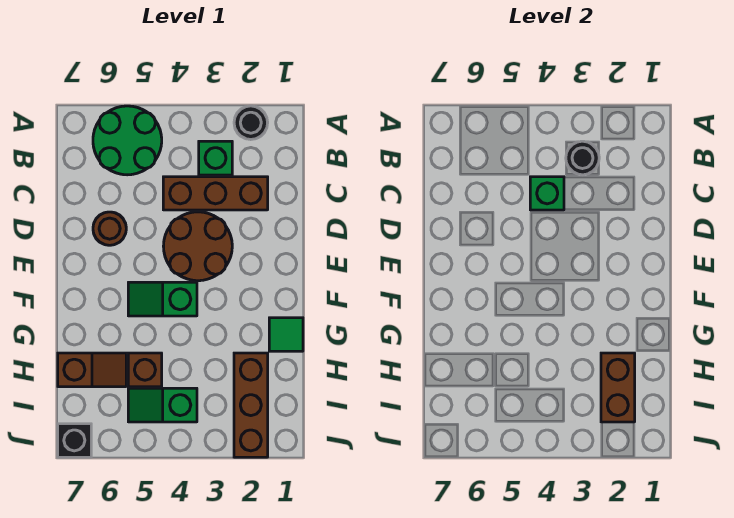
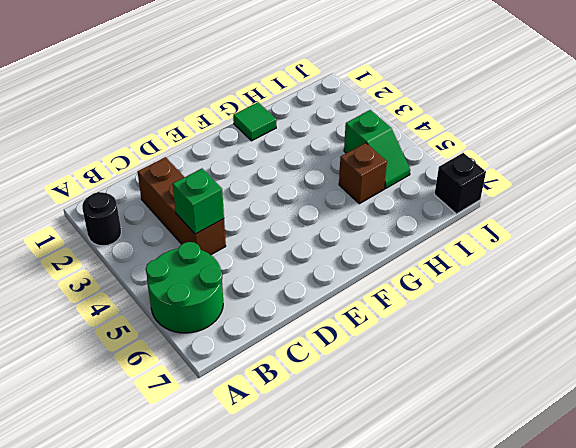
none -> green brick B3 level 1
none -> brown round brick D3:E4 level 1
none -> brown round brick D6 level 1

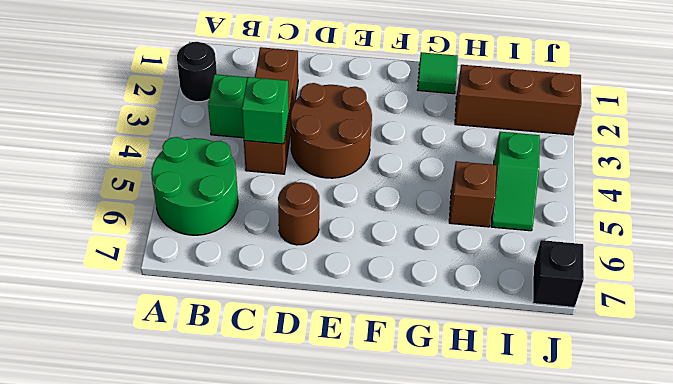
none -> green slope F4:F5 level 1 top 4
none -> brown slope H6:H7 level 1 top 7
none -> black round brick B3 level 2

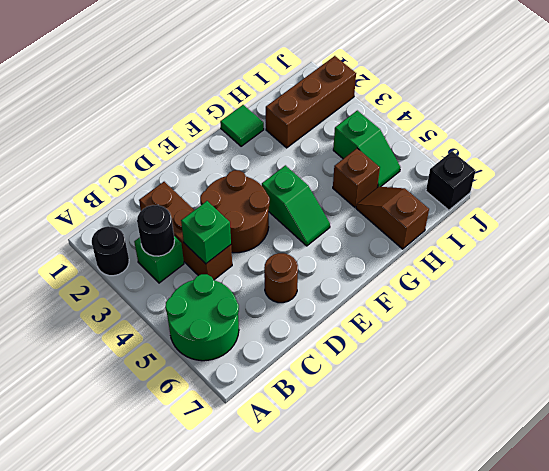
none -> brown brick H2:I2 level 2

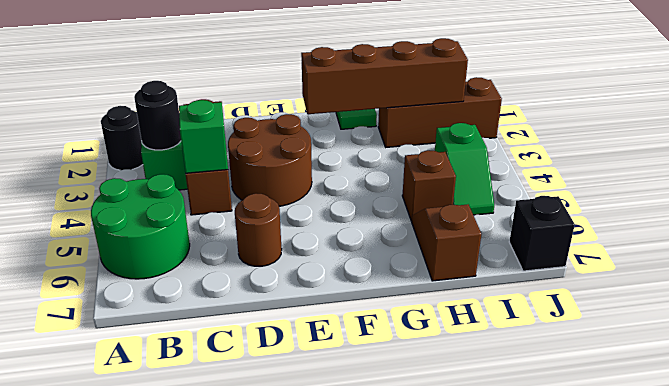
brown brick F2:I2 level 2 -> brown brick H2:I2 level 2
none -> green slope F4:F5 level 1 top 4

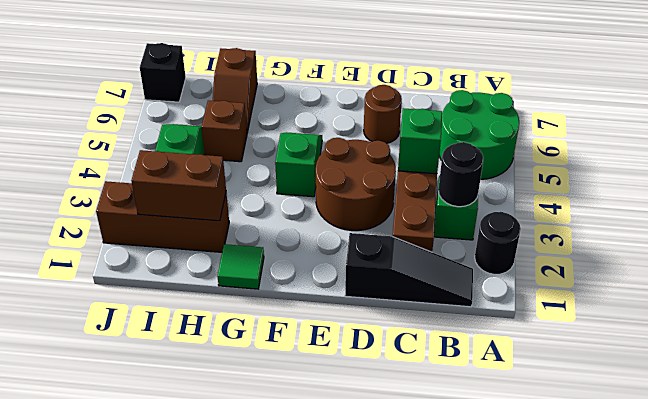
black slope B1:D1 level 1 top D -> none

